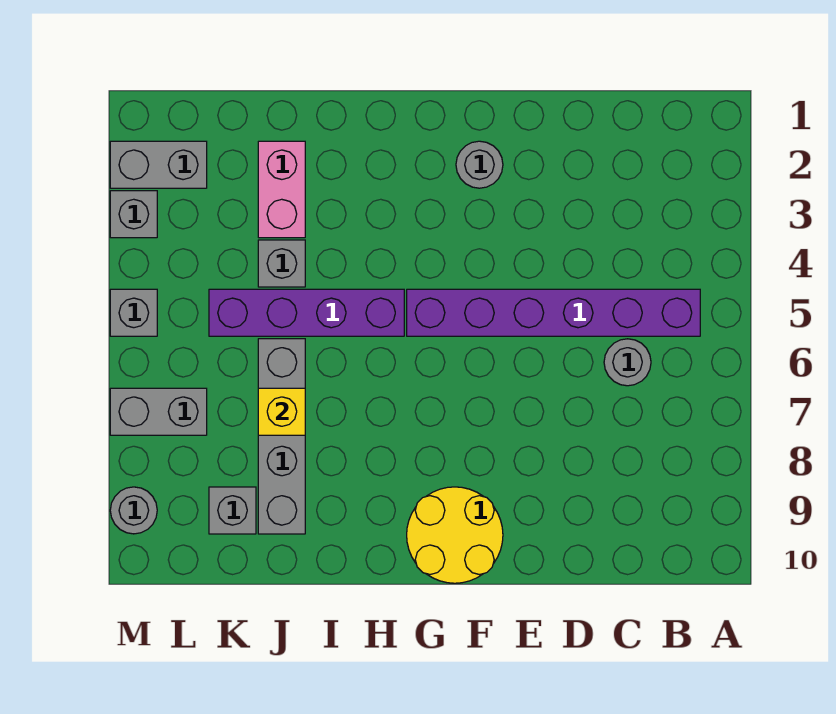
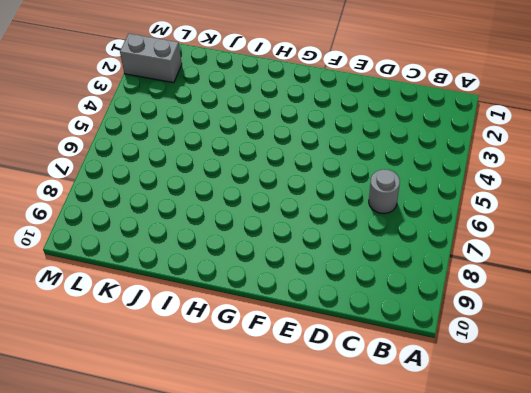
none -> purple brick B5:G5 level 1
none -> grey round brick F2 level 1
none -> yellow round brick F9:G10 level 1

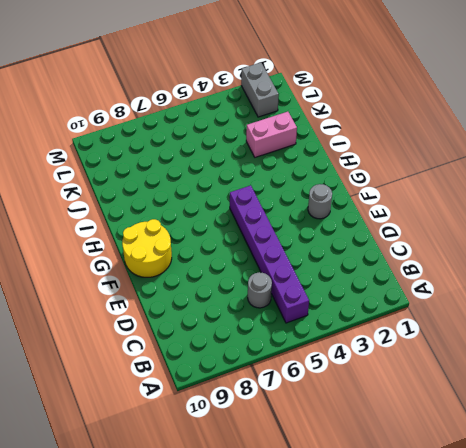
none -> purple brick H5:K5 level 1
none -> grey brick J4 level 1
none -> grey brick J6:J9 level 1

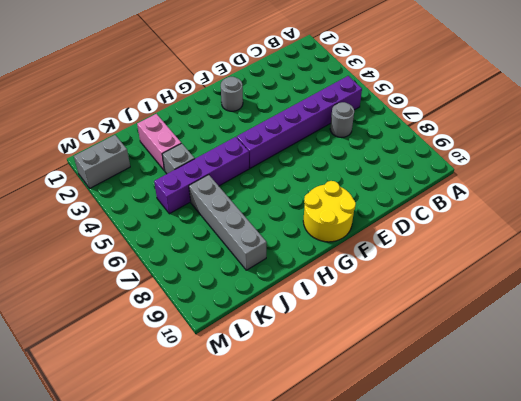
none -> grey brick K9 level 1
none -> grey brick L7:M7 level 1
none -> grey brick M3 level 1

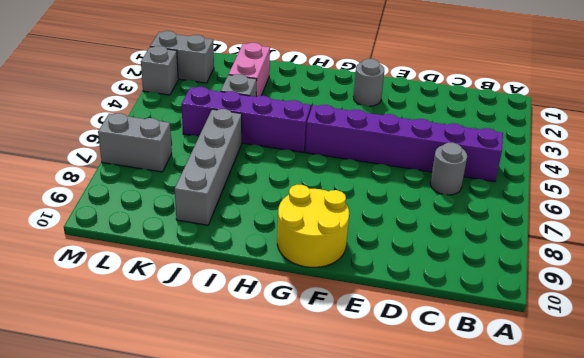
none -> grey brick K9 level 1
none -> grey brick M5 level 1
none -> grey round brick M9 level 1

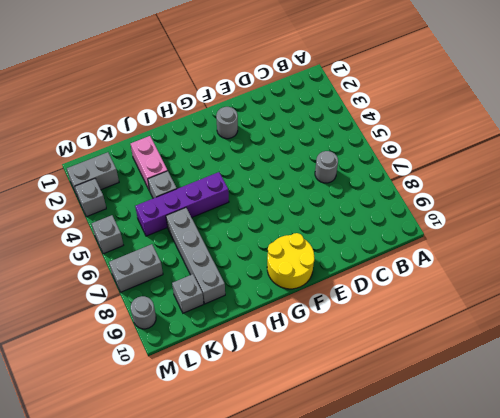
none -> purple brick B5:G5 level 1
none -> yellow brick J7 level 2

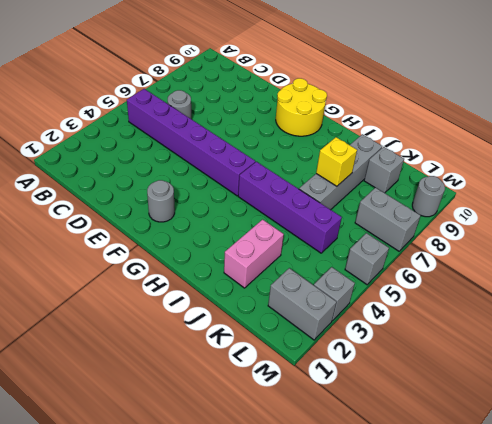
none -> grey brick J4 level 1

